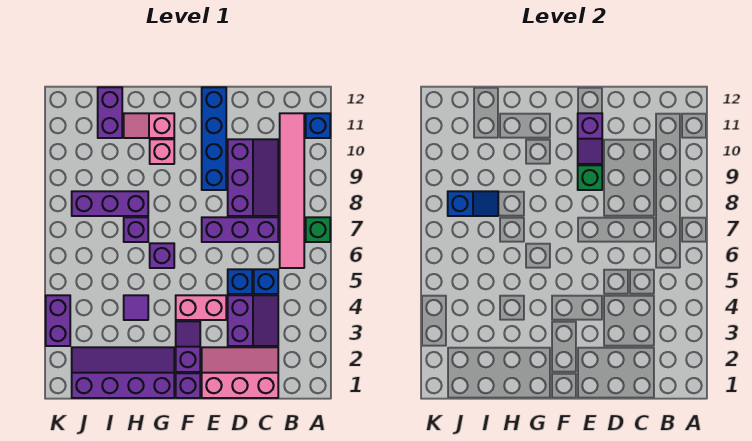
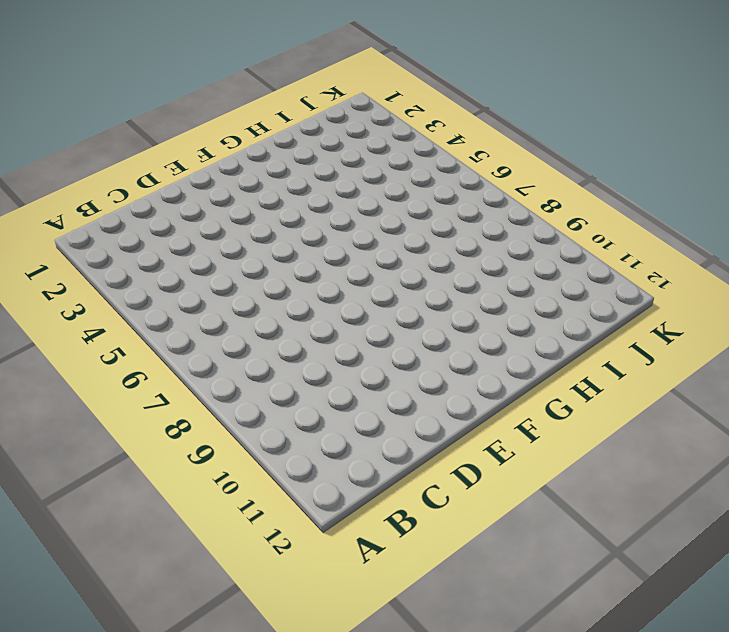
none -> green brick A7 level 1
none -> blue brick A11 level 1
none -> pink tile B6:B11 level 1

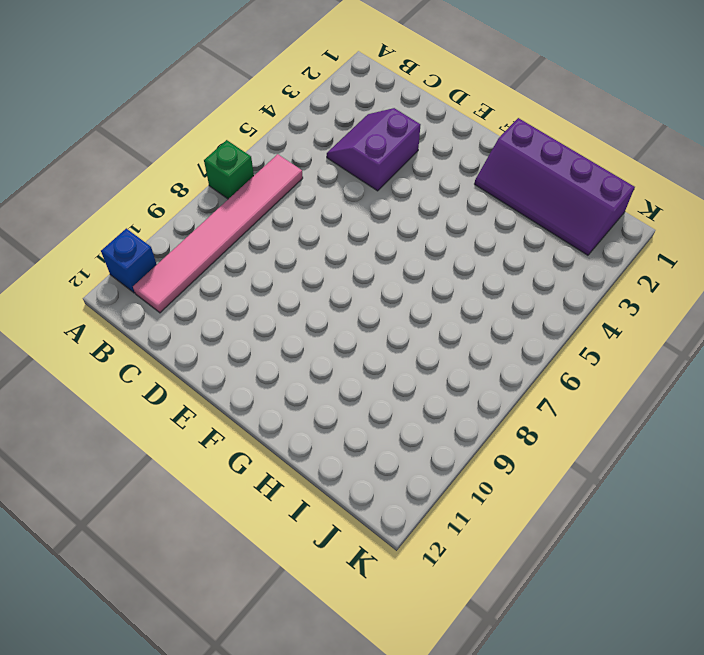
none -> pink slope C1:E2 level 1 top 1
none -> blue brick C5 level 1
none -> purple brick C7:E7 level 1

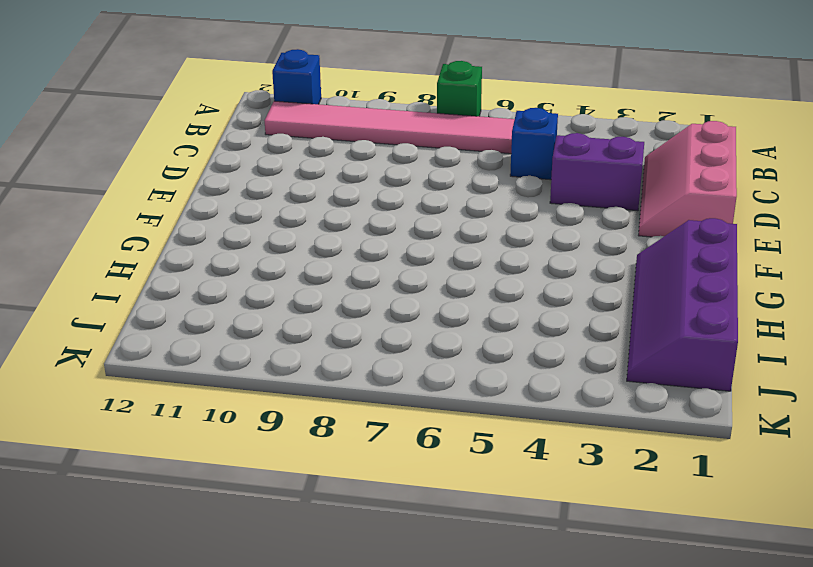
none -> purple brick C7:E7 level 1
none -> purple slope C8:D10 level 1 top D
none -> blue brick D5 level 1

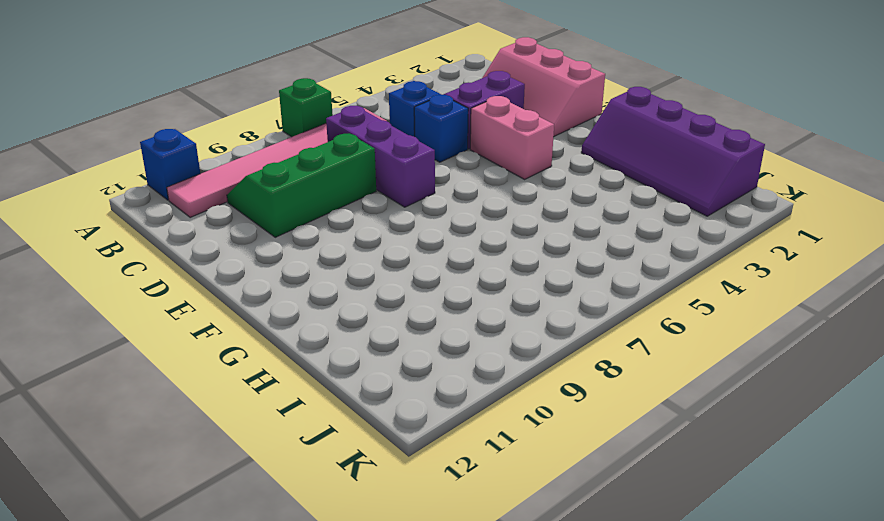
green slope C8:D10 level 1 top D -> purple slope C8:D10 level 1 top D
none -> blue brick E9:E12 level 1
none -> purple brick F1 level 1
none -> purple slope F2:F3 level 1 top 2

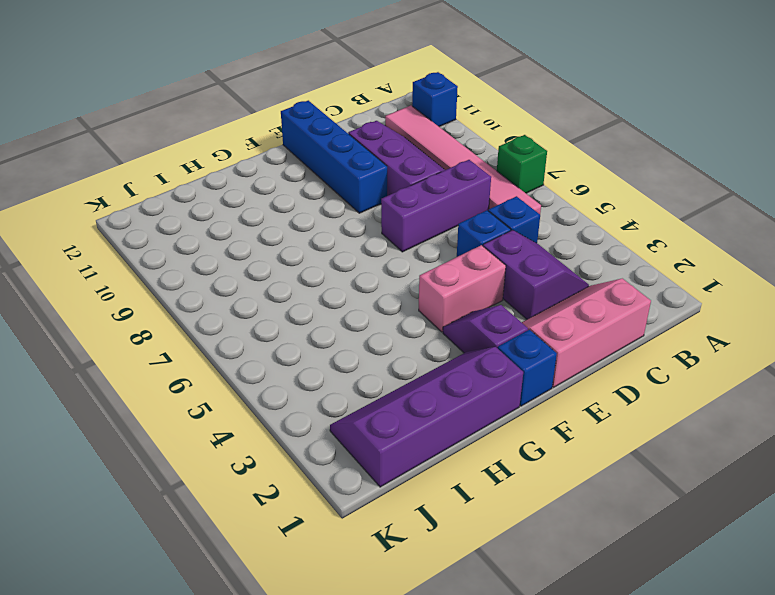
blue brick F1 level 1 -> purple brick F1 level 1
none -> purple brick G6 level 1
none -> pink brick G10 level 1
none -> pink slope G11:H11 level 1 top G

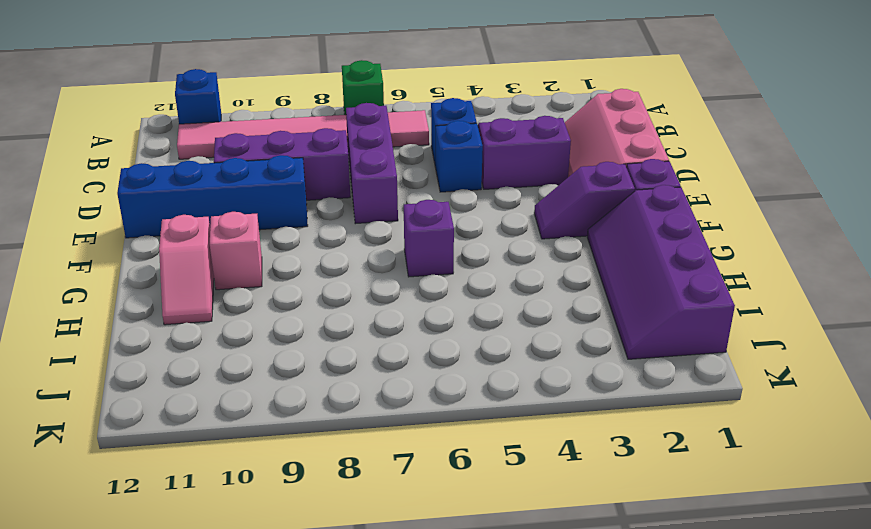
none -> pink brick E4:F4 level 1
none -> purple tile H4 level 1
none -> purple brick H7 level 1

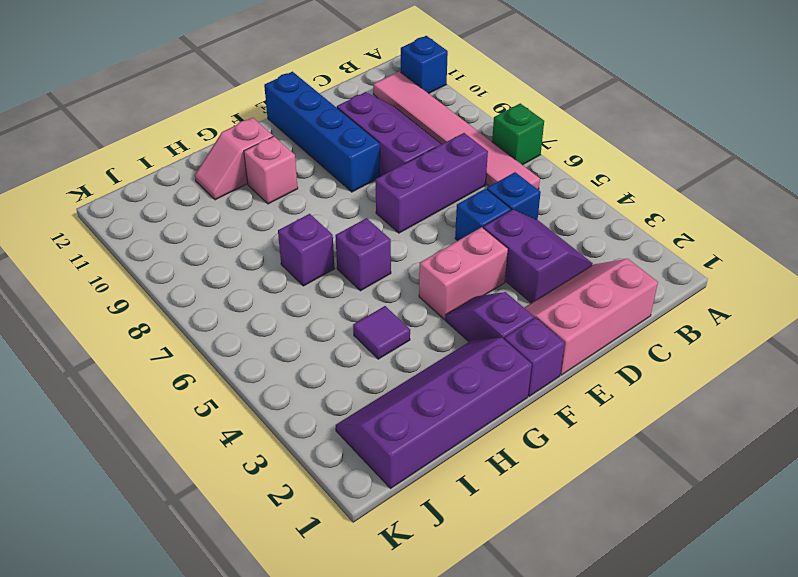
none -> purple brick H8:J8 level 1
none -> purple brick I11:I12 level 1
none -> purple brick K3:K4 level 1

